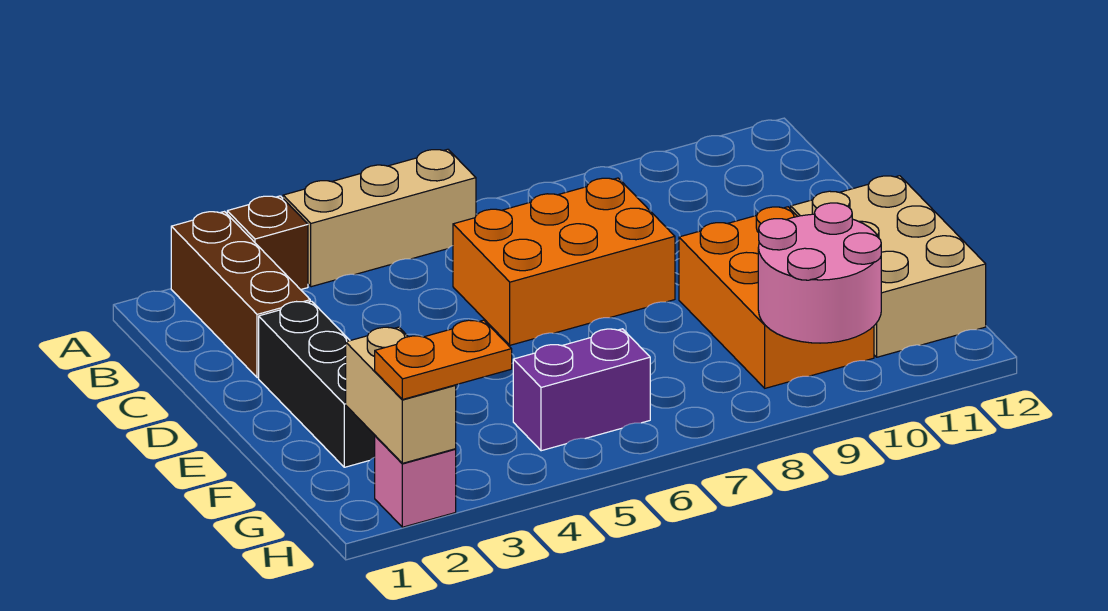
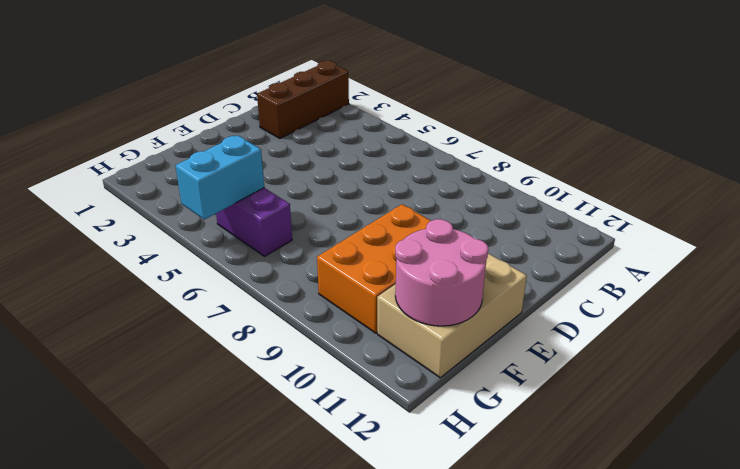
pink round brick F11:G12 level 2 -> pink round brick G9:H10 level 2
cyan brick G5:H5 level 2 -> none
none -> brown brick A3 level 1
none -> tan brick A4:A6 level 1
none -> orange brick C6:D8 level 1

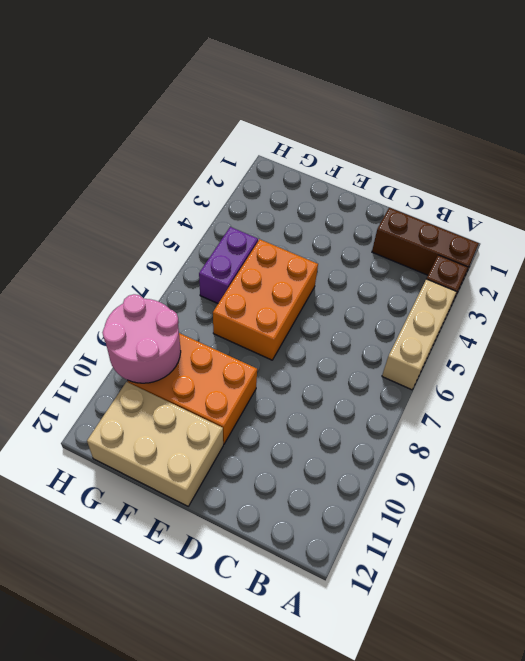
orange brick E5:F7 level 1 -> orange brick C6:D8 level 1
none -> black brick D2:F2 level 1
none -> pink brick H2 level 1
none -> tan brick G2:H2 level 2

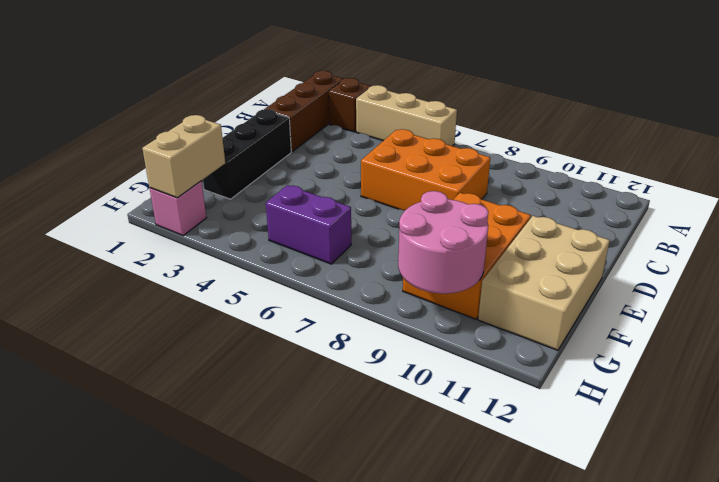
none -> orange plate H2:H3 level 3

